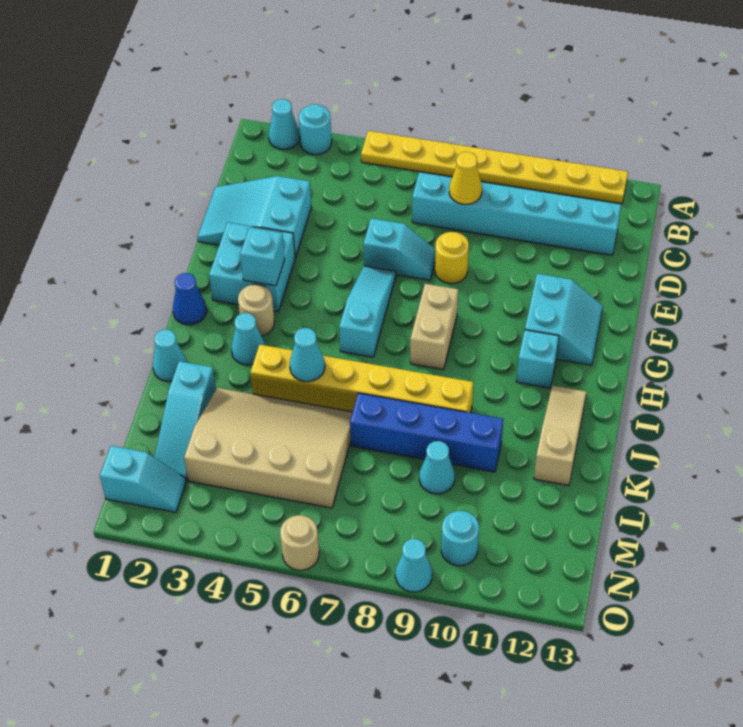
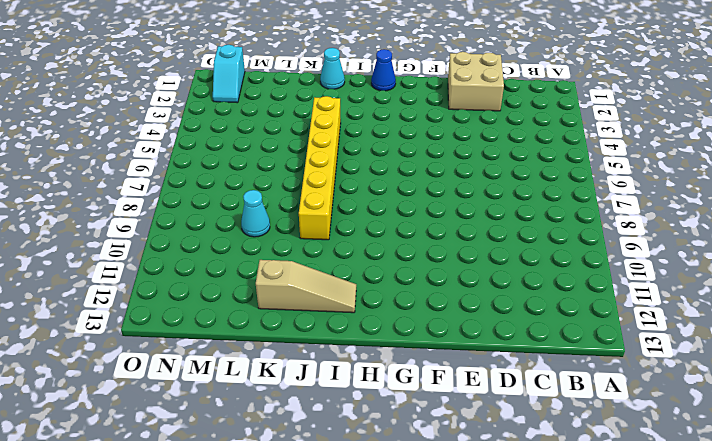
tan brick D1:E2 level 1 -> cyan slope D1:E3 level 1 top 3
none -> cyan cone A2 level 1
none -> cyan round brick A3 level 1
none -> yellow plate A5:A12 level 1

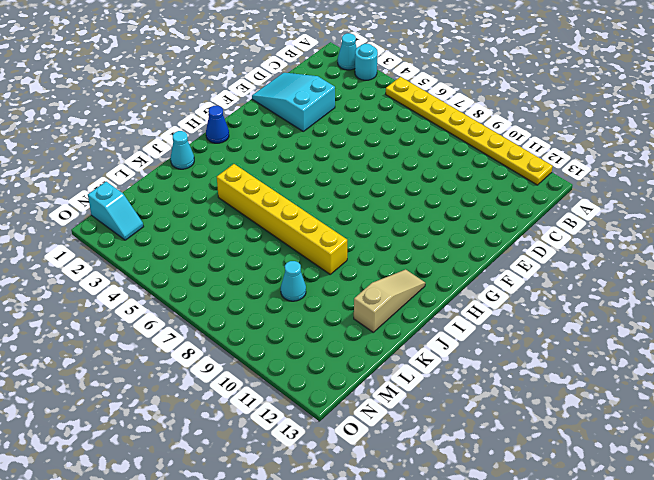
none -> cyan brick C7:C12 level 1
none -> cyan slope E6:E7 level 1 top 6
none -> yellow round brick E8 level 1

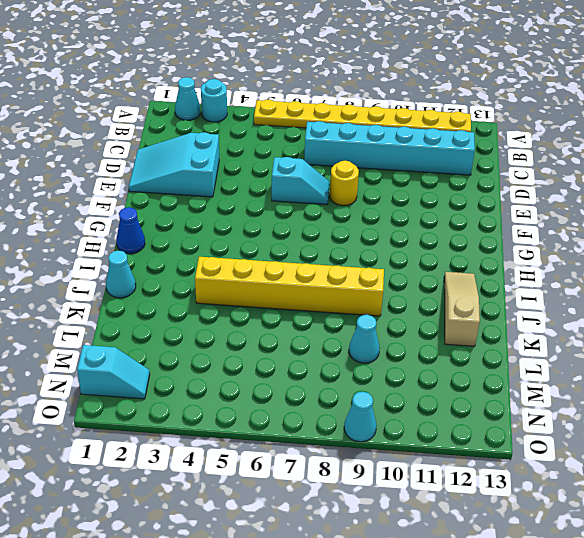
none -> cyan brick F2:G3 level 1
none -> cyan slope F6:H6 level 1 top H
none -> cyan slope F11:G12 level 1 top 11

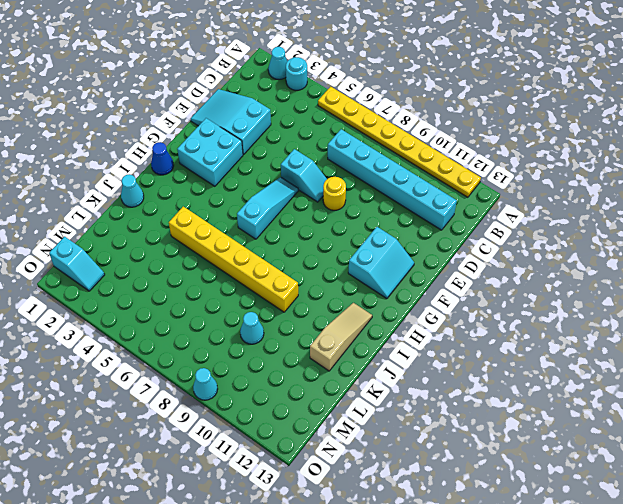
none -> tan brick G8:H8 level 1
none -> tan round brick H3 level 1
none -> cyan brick H11 level 1

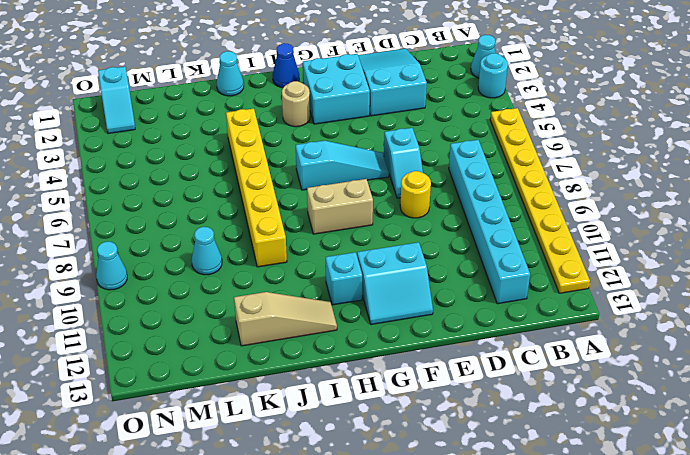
none -> cyan cone I3 level 1
none -> cyan slope K2:M2 level 1 top K
none -> tan slope K3:M6 level 1 top M

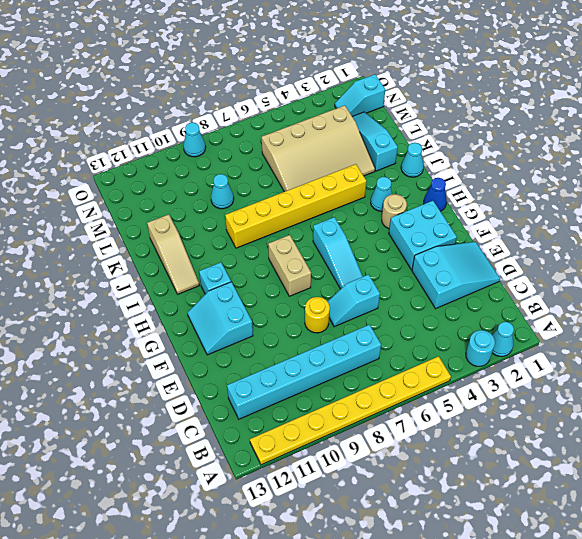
none -> blue brick K7:K10 level 1
none -> cyan round brick N10 level 1
none -> tan round brick O6 level 1

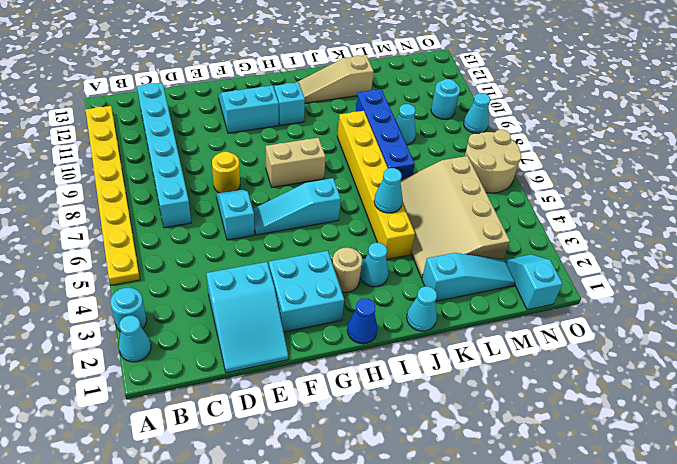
tan round brick N6:O7 level 1 -> tan round brick O6 level 1
none -> yellow cone C8 level 2
none -> cyan brick G3 level 2

